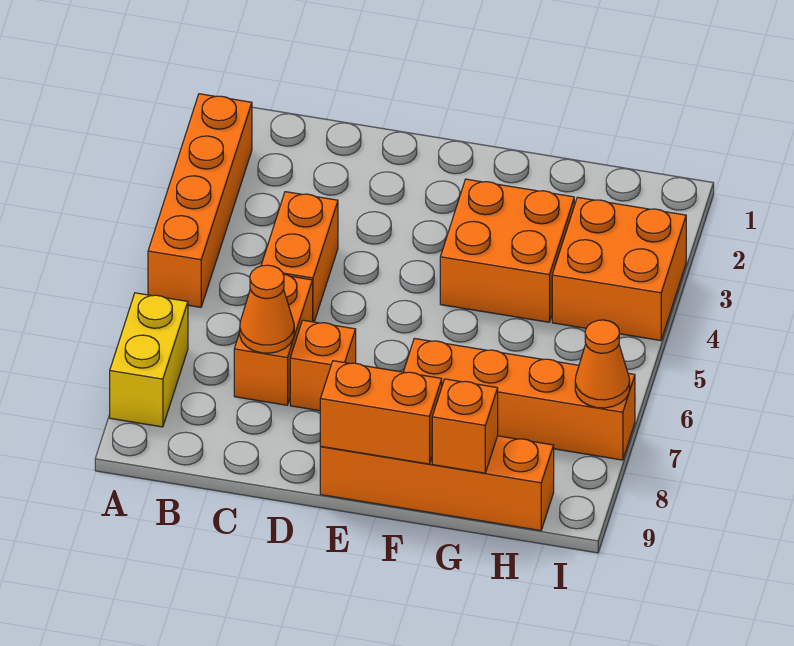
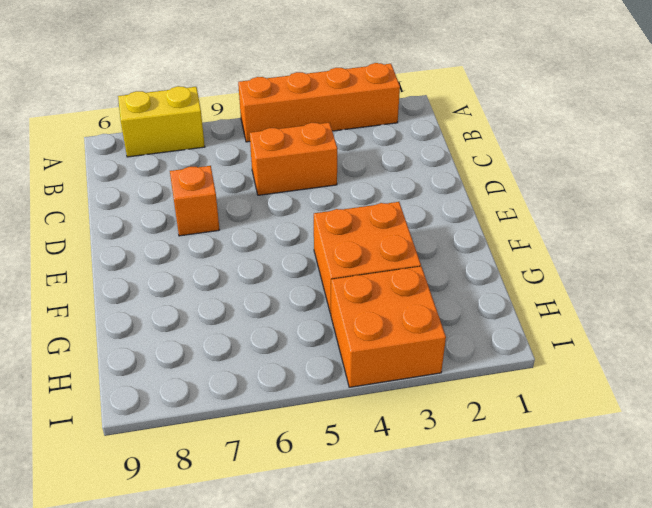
none -> orange brick C6:C7 level 1
none -> orange brick E9:H9 level 1
none -> orange brick F7:I7 level 1

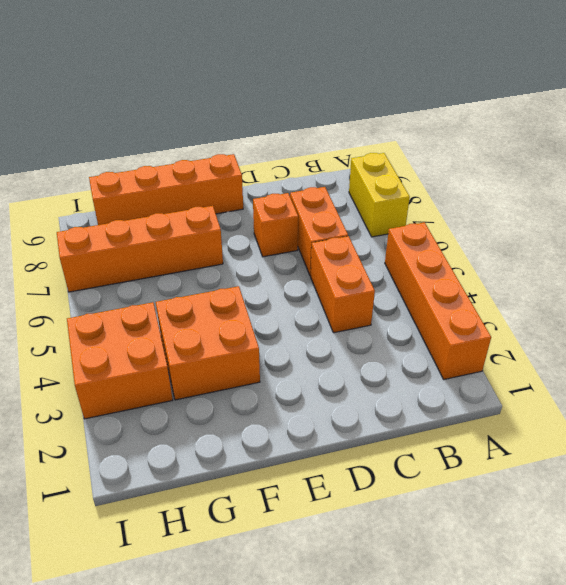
none -> orange cone C7 level 2
none -> orange brick E9:F9 level 2
none -> orange brick G9 level 2

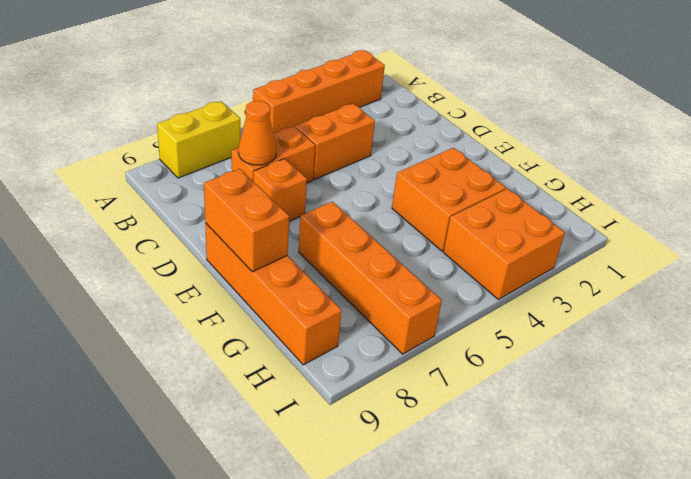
none -> orange brick G9 level 2
none -> orange cone I7 level 2

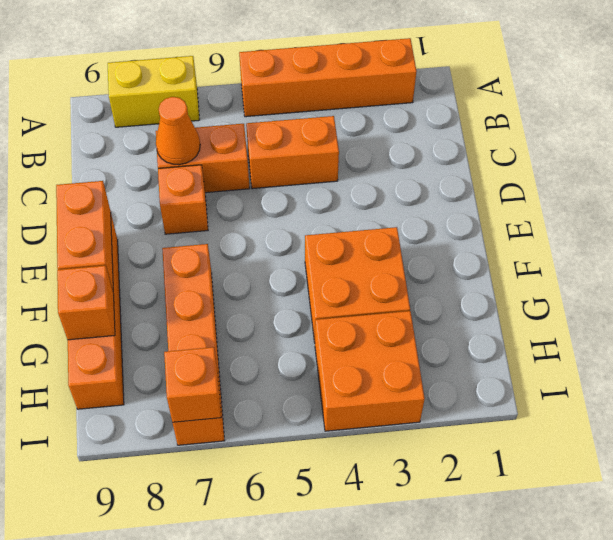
orange brick I7 level 2 -> orange cone I7 level 2

